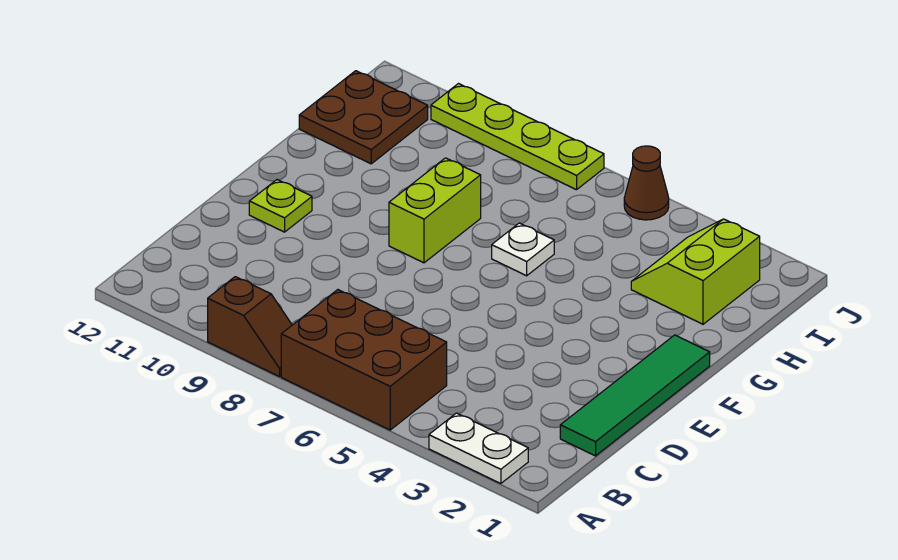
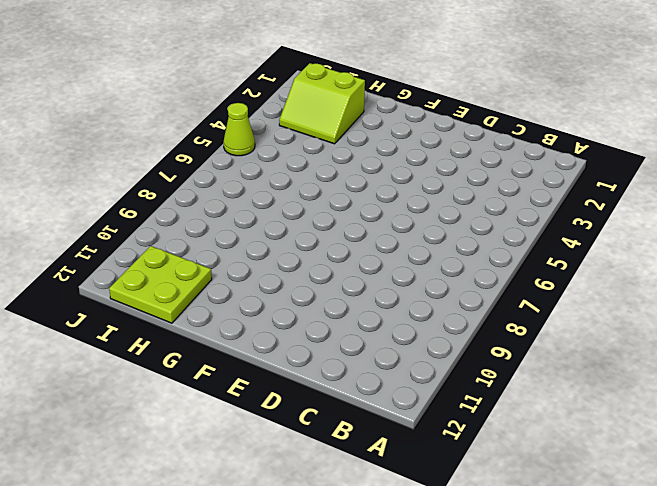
lime plate H11:I12 level 1 -> brown plate H11:I12 level 1
lime cone J5 level 1 -> brown cone J5 level 1
none -> white plate A2:A3 level 1
none -> brown brick A5:B7 level 1

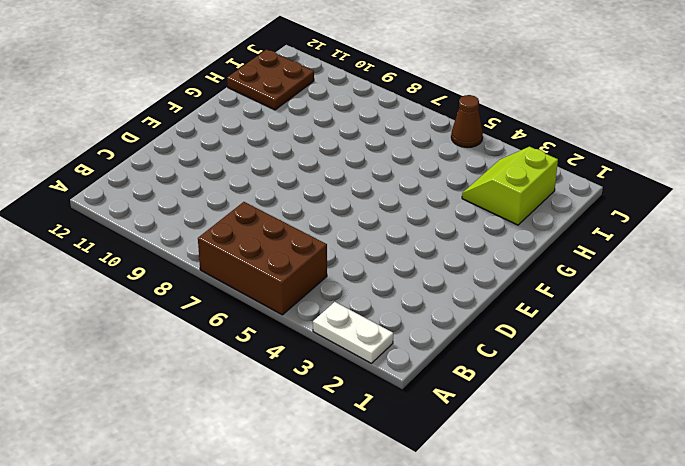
none -> brown slope A8:A9 level 1 top 9
none -> green tile C1:F1 level 1

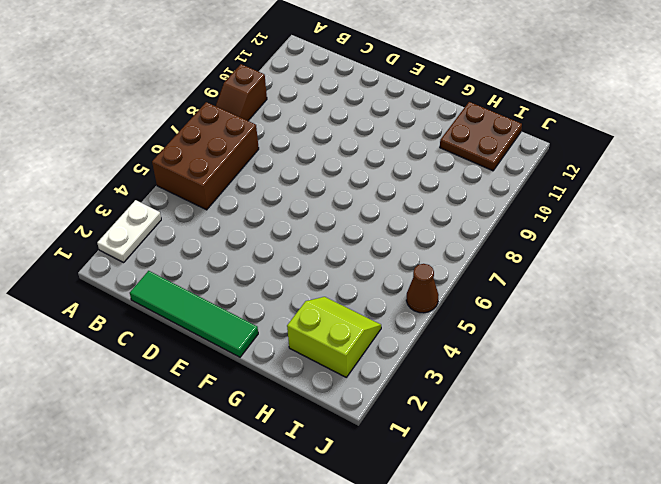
none -> lime plate E11 level 1
none -> lime brick F8:G8 level 1

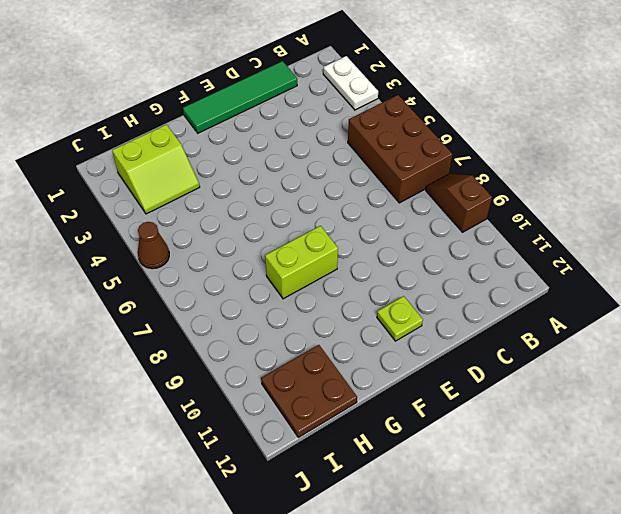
none -> white plate G6 level 1
none -> lime plate J7:J10 level 1

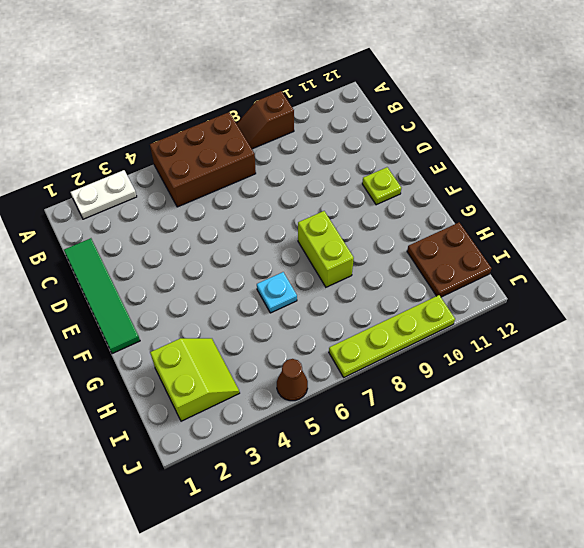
cyan plate G6 level 1 -> white plate G6 level 1

